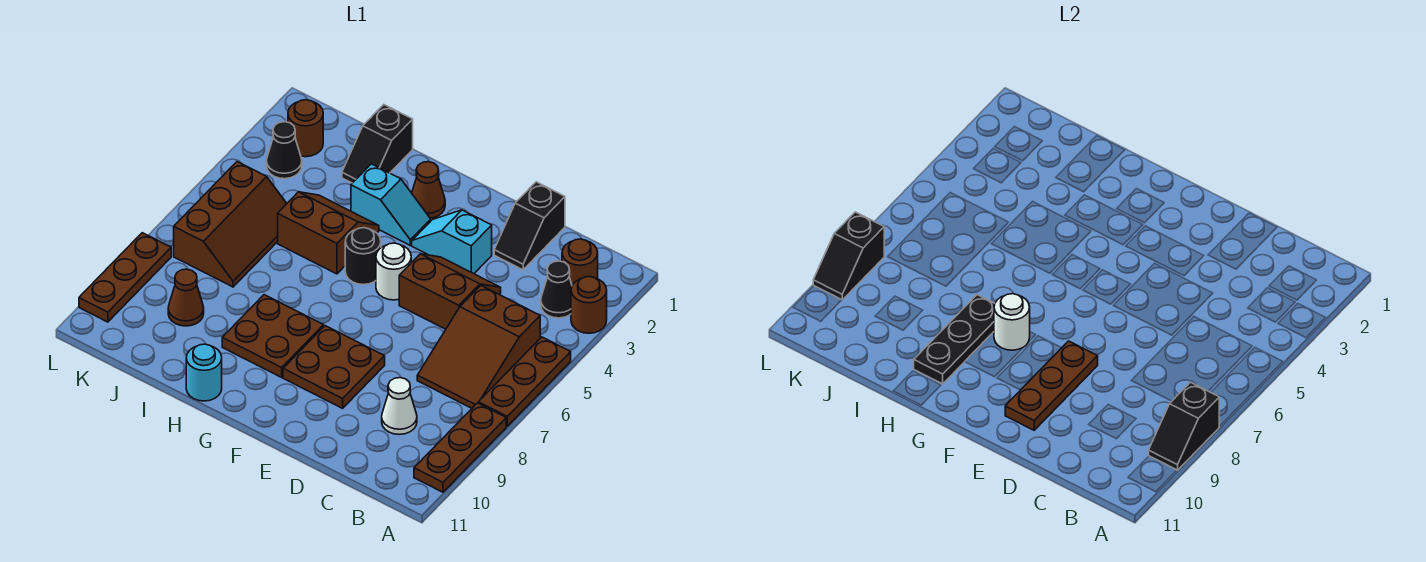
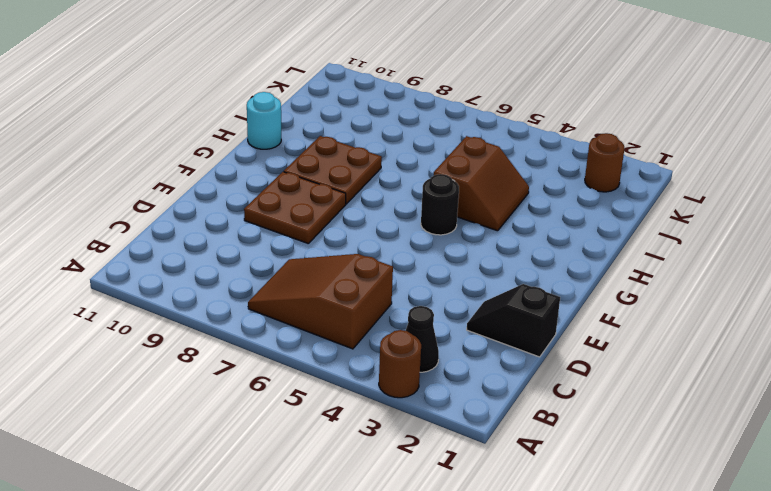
none -> brown plate A5:A7 level 1
none -> brown plate A8:A10 level 1
none -> brown round brick B2 level 1

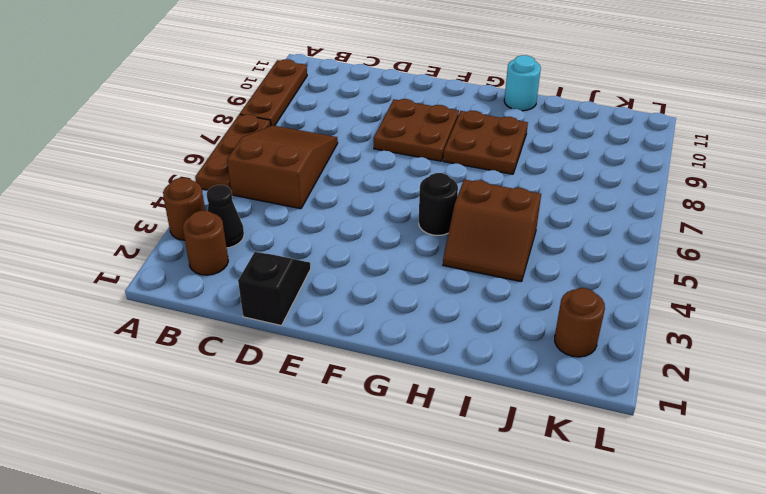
none -> white cone C9 level 1
none -> brown slope D4:E5 level 1 top 5
none -> cyan slope E3:F3 level 1 top E

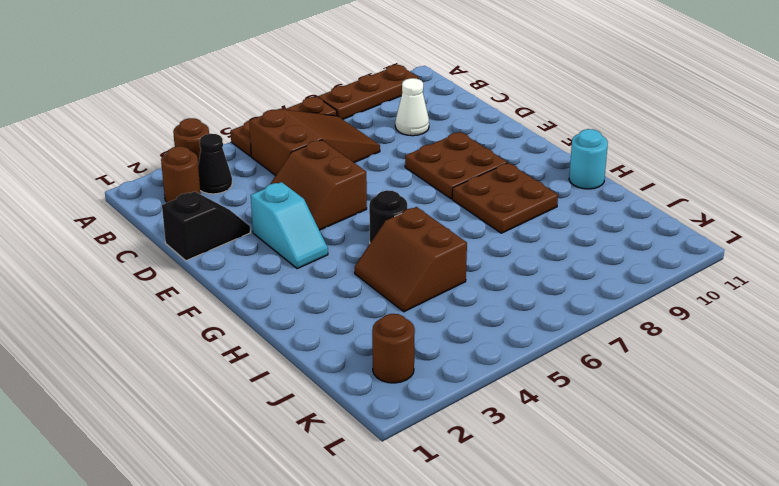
none -> white round brick F5 level 1
none -> brown cone G2 level 1
none -> cyan slope G3:H3 level 1 top H

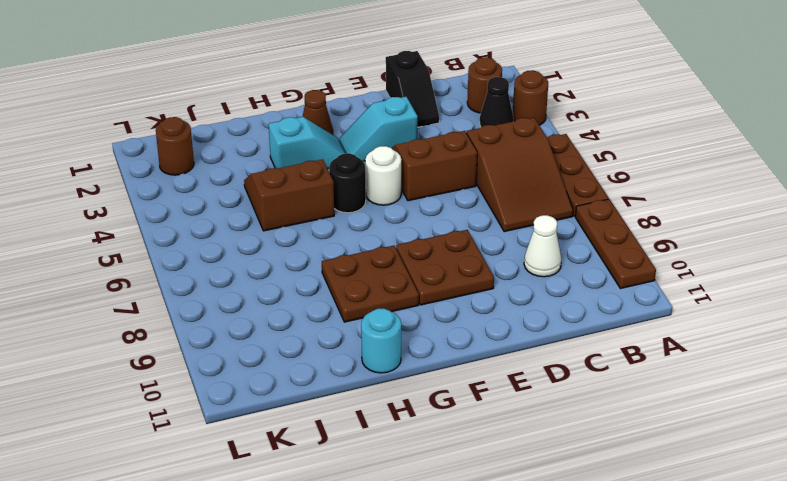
none -> black slope I1:I2 level 1 top 1
none -> brown slope J5:K7 level 1 top K
none -> brown cone J9 level 1

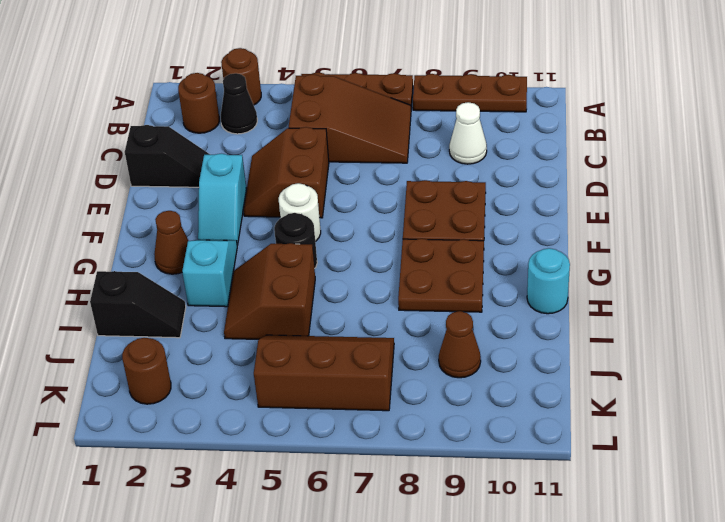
none -> black cone K3 level 1
none -> brown plate L8:L10 level 1
none -> black slope A8:A9 level 2 top 8

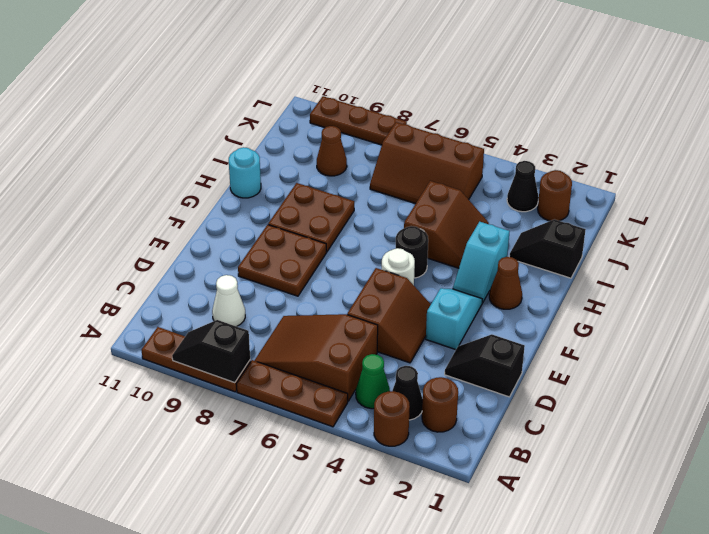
green cone B4 level 1 -> none
none -> brown plate E8:E10 level 2
none -> white round brick G8 level 2
none -> black plate H8:H10 level 2

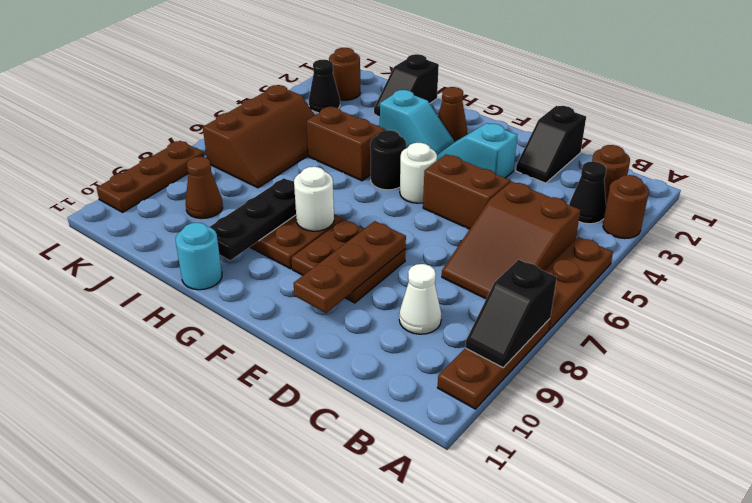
none -> black slope L8:L9 level 2 top 8

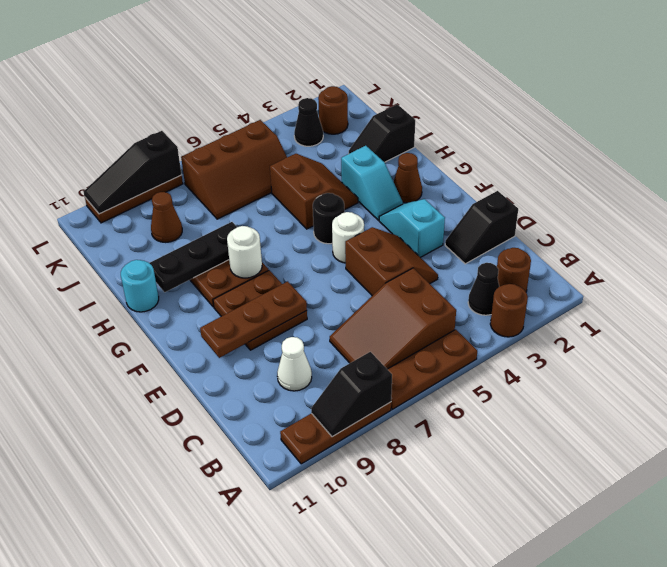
black slope L8:L10 level 2 top 8 -> black slope L8:L9 level 2 top 8

